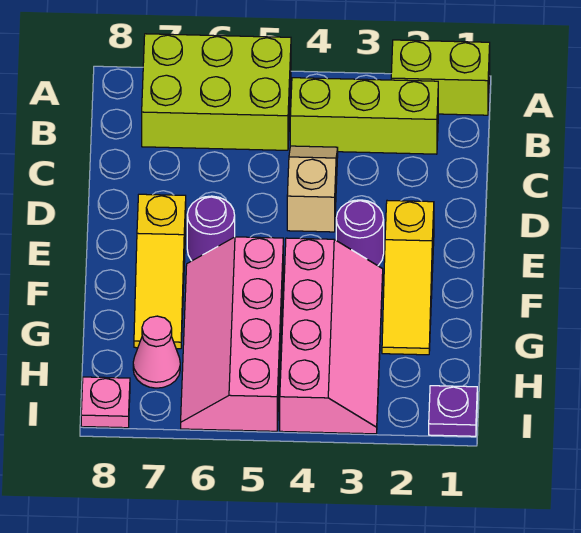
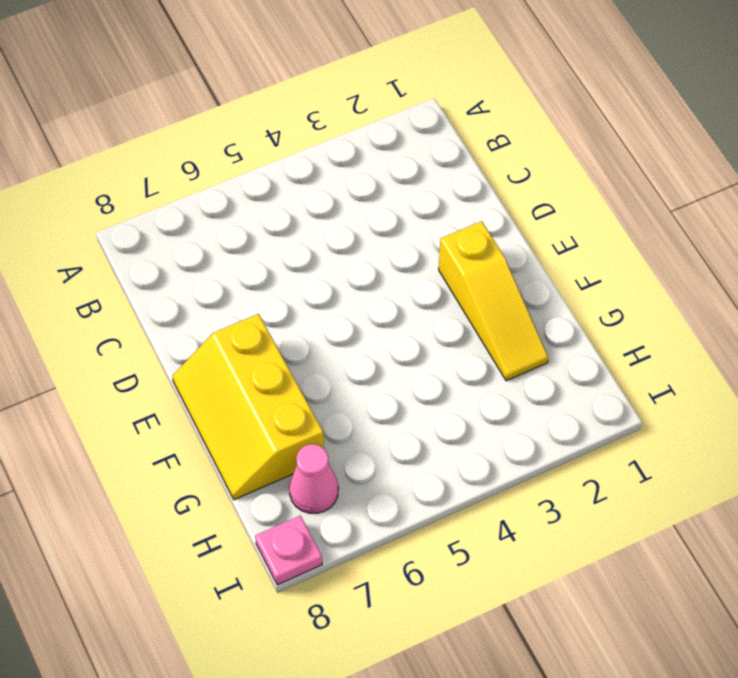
yellow slope E7:G8 level 1 top 7 -> yellow slope E7:G7 level 1 top E
none -> lime brick A1:A2 level 1
none -> lime brick A5:B7 level 1
none -> lime brick B2:B4 level 1

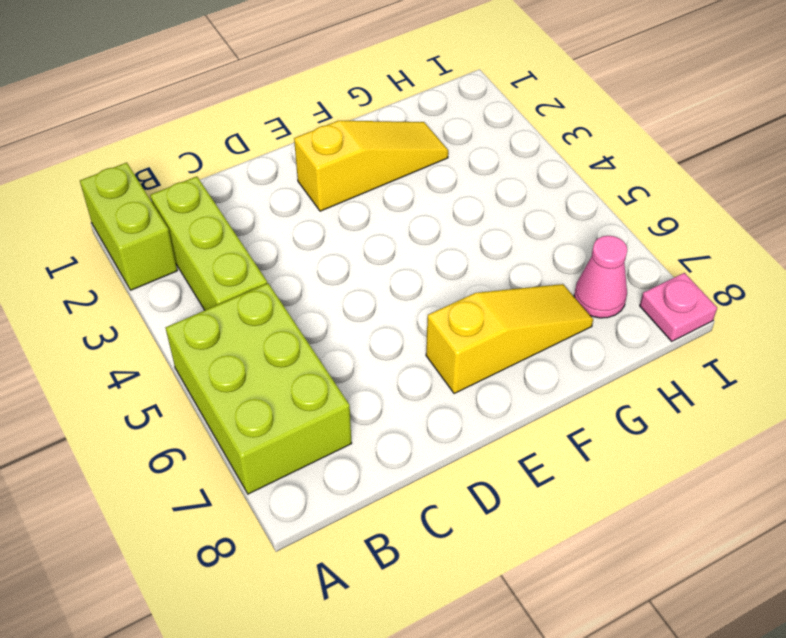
none -> tan slope C4:D4 level 1 top D
none -> purple round brick E3 level 1
none -> purple round brick E6 level 1

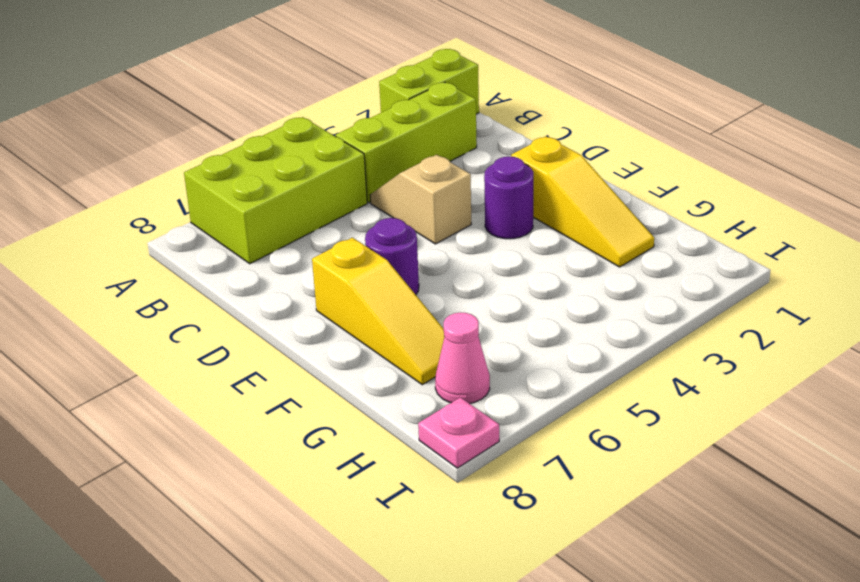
none -> pink slope F3:I4 level 1 top 4
none -> pink slope F5:I6 level 1 top 5
none -> purple plate I1 level 1

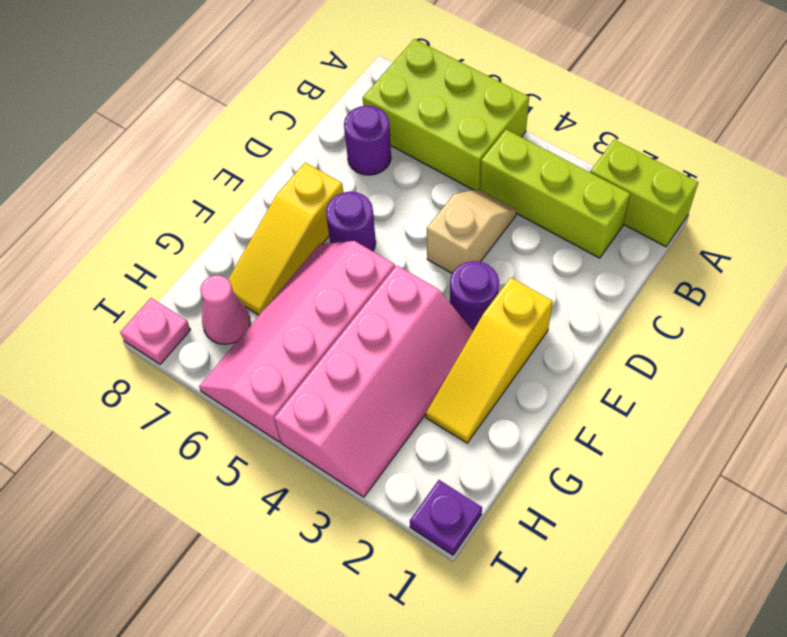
purple round brick C7 level 1 -> none

